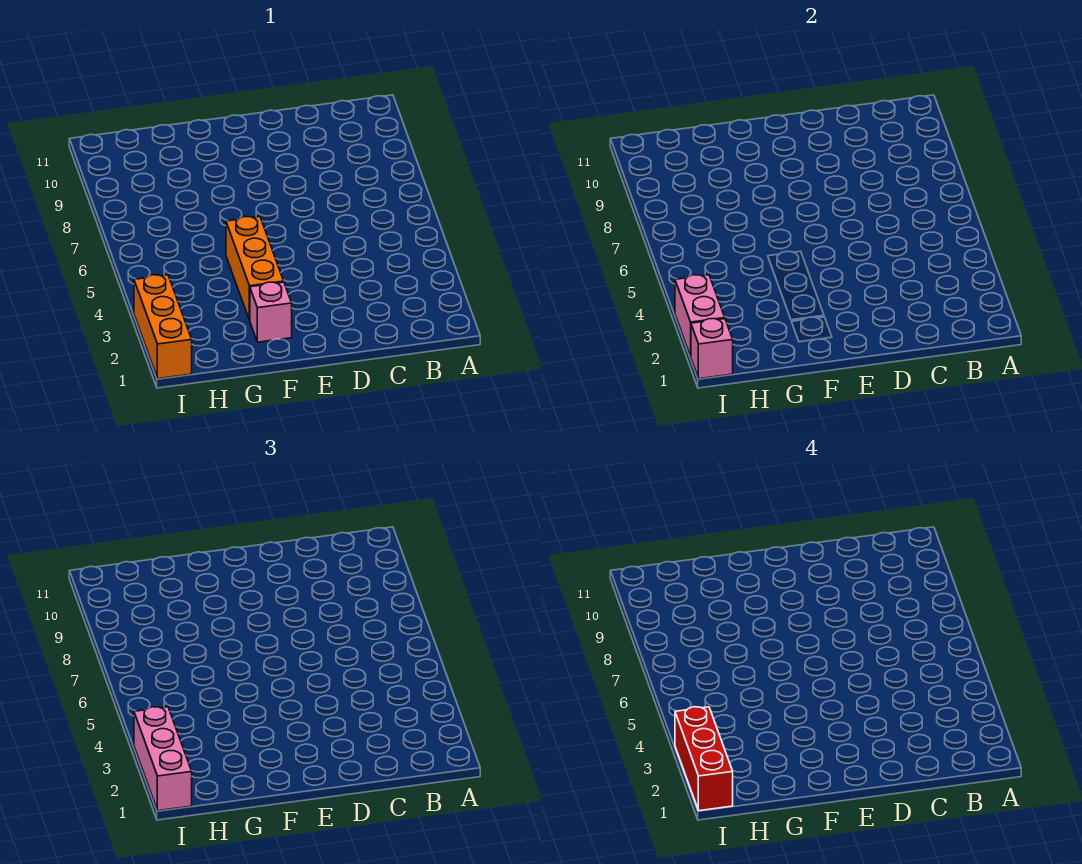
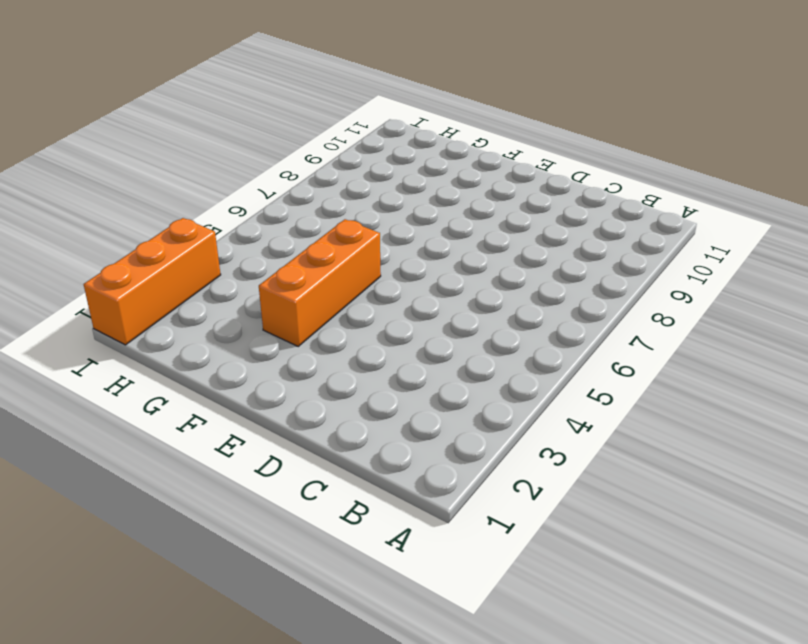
none -> pink brick F2 level 1
none -> pink brick I1 level 2

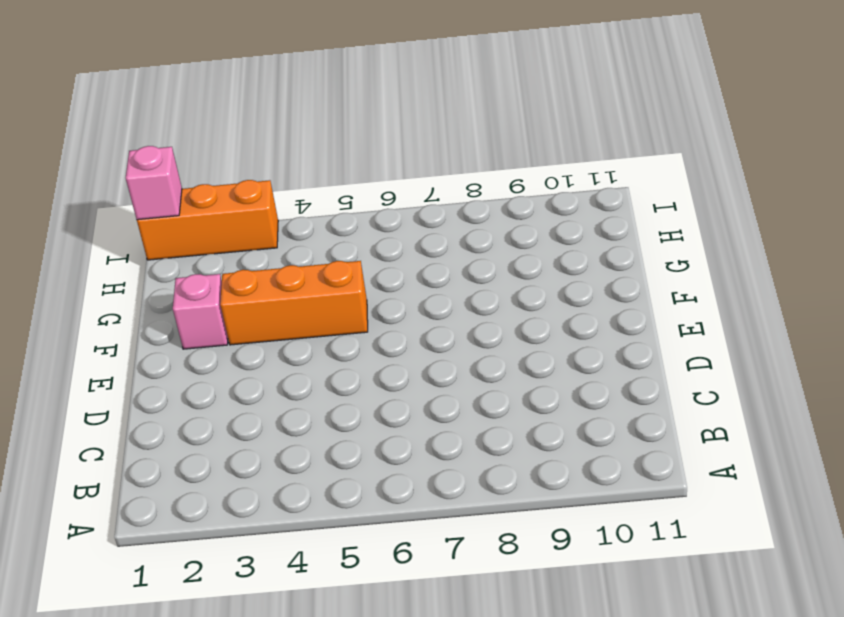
none -> pink brick I2:I3 level 2
none -> pink brick I1:I3 level 3

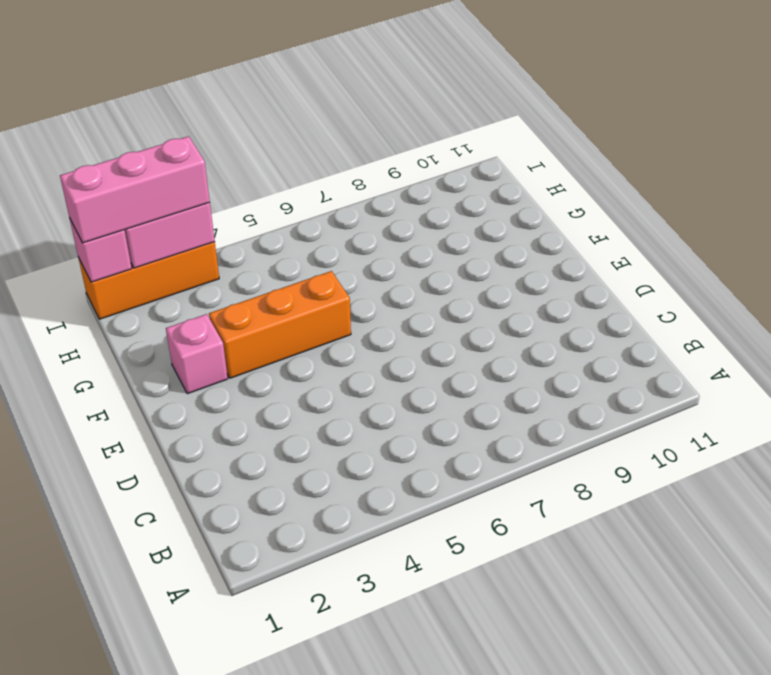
none -> red brick I1:I3 level 4

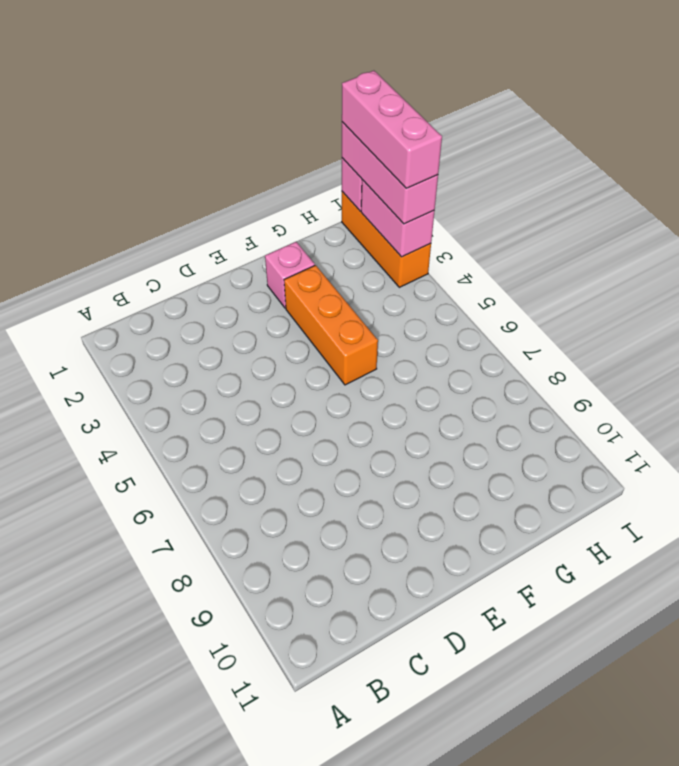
pink brick I1:I3 level 4 -> red brick I1:I3 level 4

